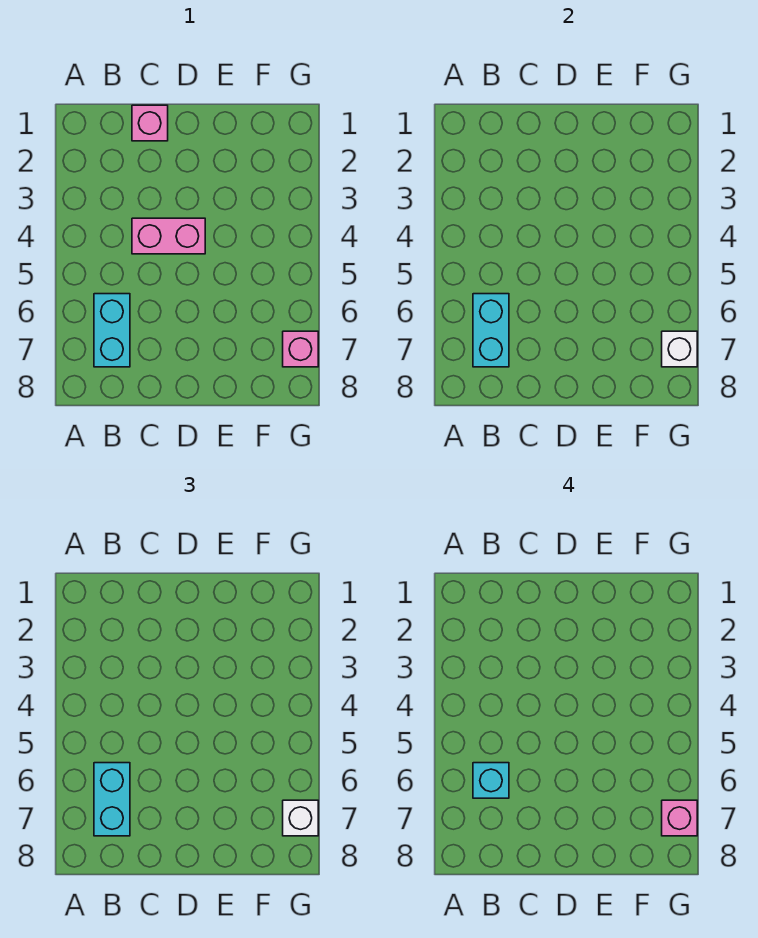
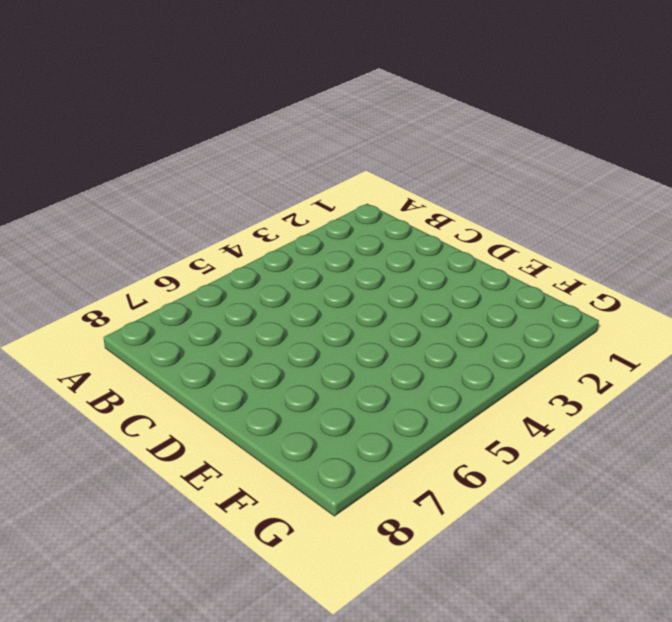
none -> cyan brick B6:B7 level 1
none -> pink brick C1 level 1

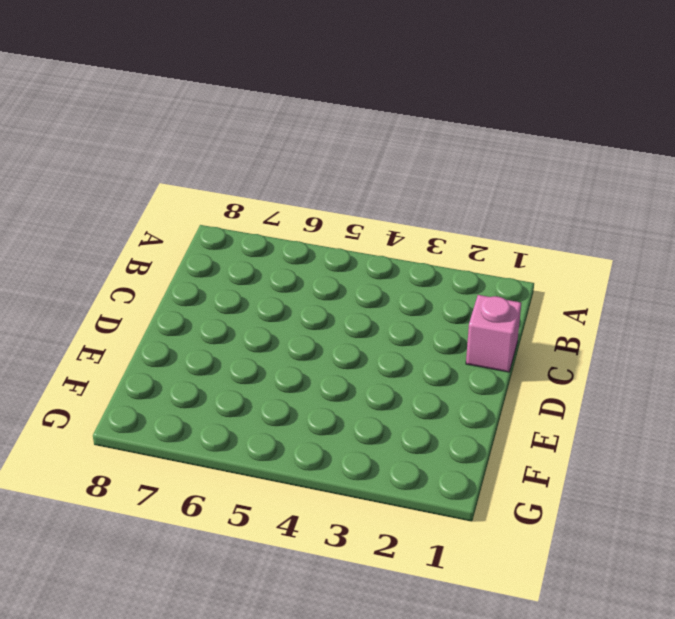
none -> cyan brick B6:B7 level 1
none -> pink brick C4:D4 level 1

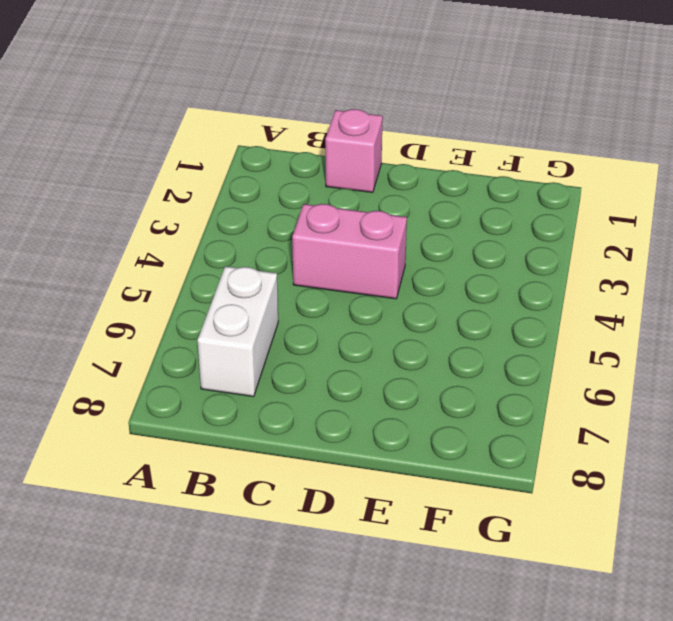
white brick B6:B7 level 1 -> cyan brick B6:B7 level 1
none -> pink brick G7 level 1
none -> cyan brick B6:B7 level 2

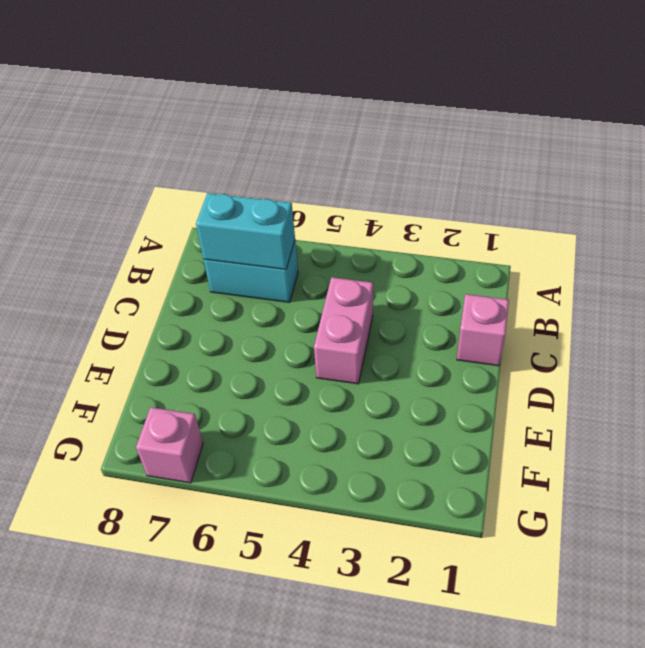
none -> white brick G7 level 2
none -> cyan brick B6:B7 level 3

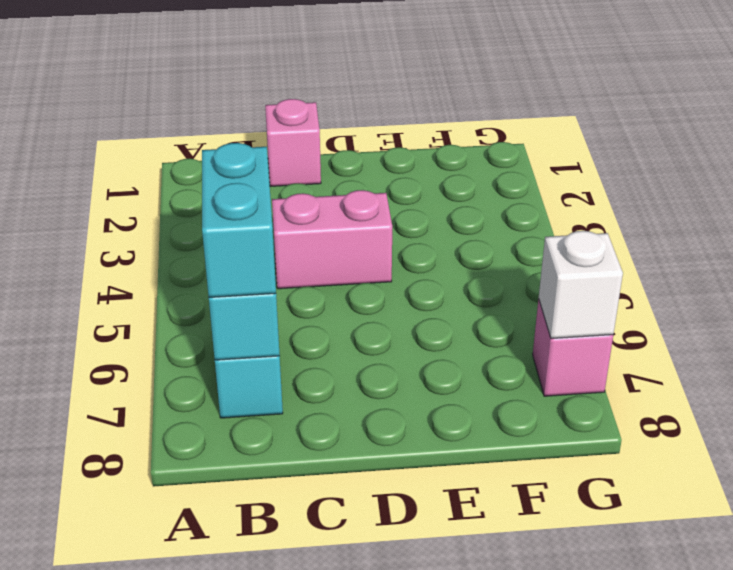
none -> white brick G7 level 3
none -> cyan brick B6 level 4

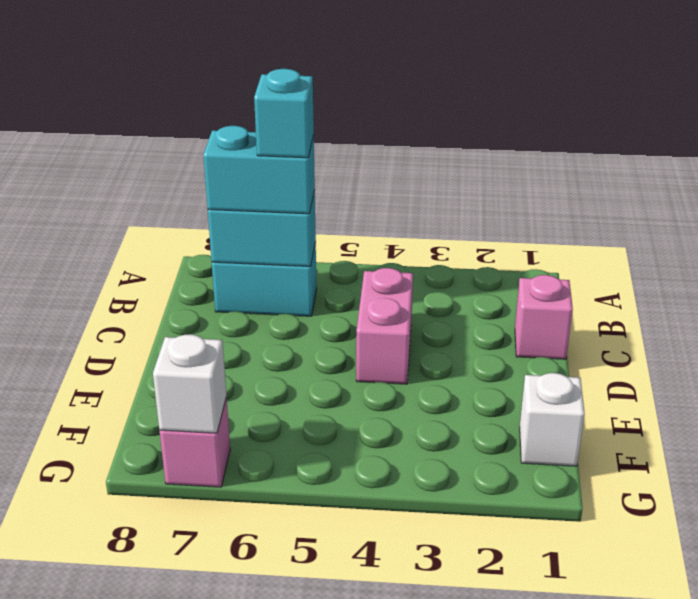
white brick F1 level 1 -> white brick G7 level 3
none -> pink brick G7 level 4

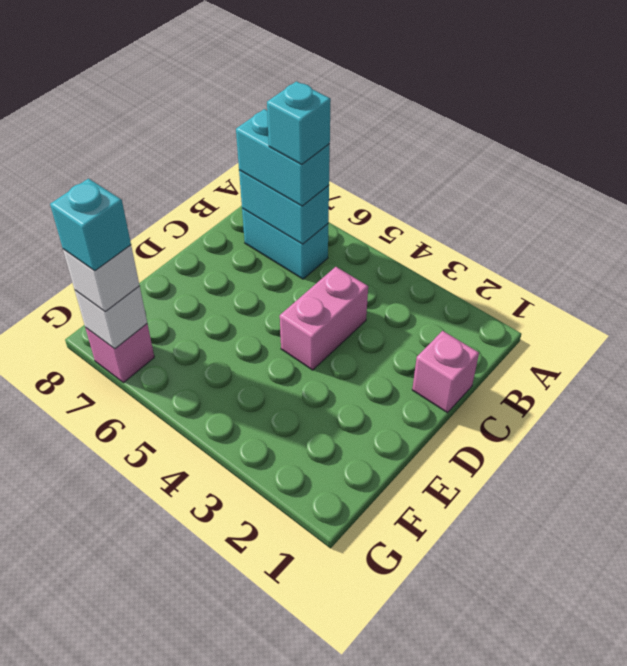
cyan brick G7 level 4 -> pink brick G7 level 4

